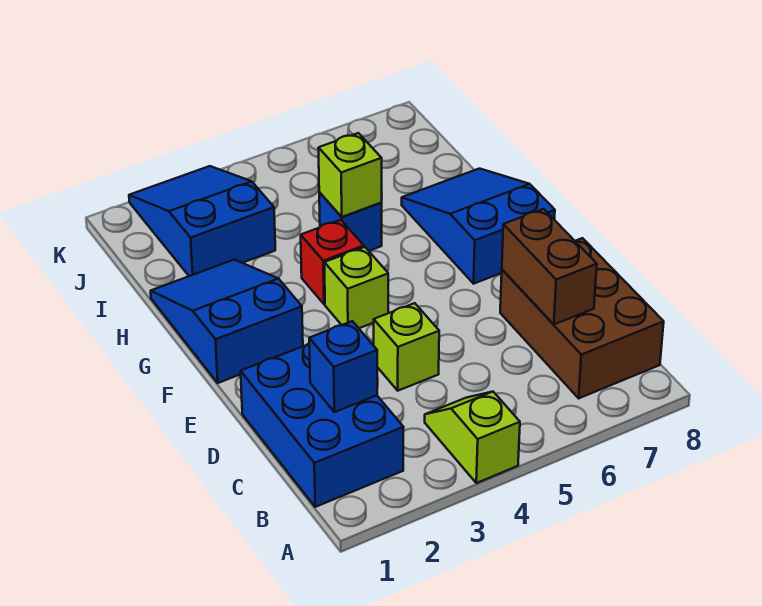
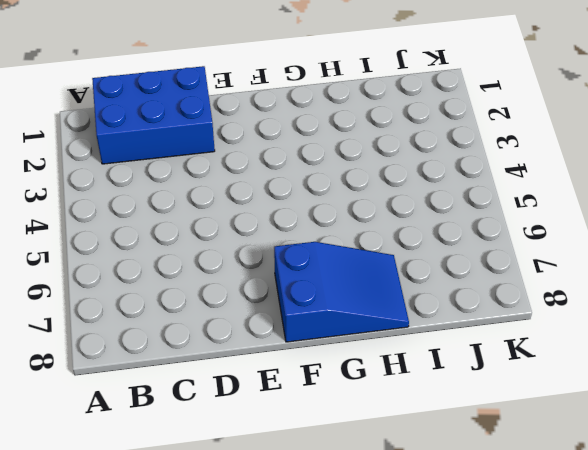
none -> lime slope A4:B4 level 1 top A
none -> brown brick B7:D8 level 1
none -> lime brick D4 level 1

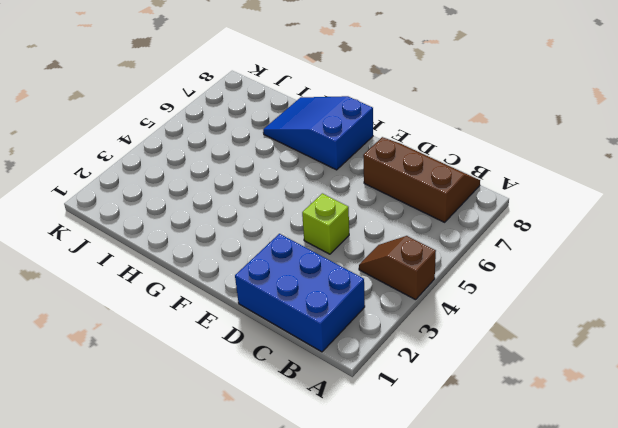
brown slope A4:B4 level 1 top A -> lime slope A4:B4 level 1 top A
brown slope B7:D8 level 1 top 7 -> brown brick B7:D8 level 1
none -> blue slope F1:H2 level 1 top F
none -> lime brick F4 level 1
none -> red brick G4 level 1

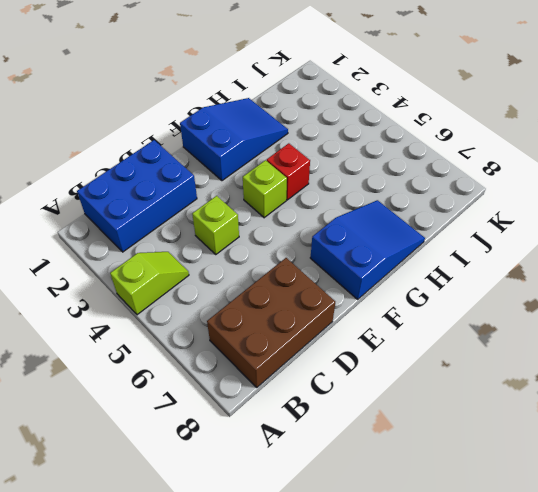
none -> blue brick H5 level 1
none -> blue slope I2:K3 level 1 top I
none -> blue brick C2 level 2

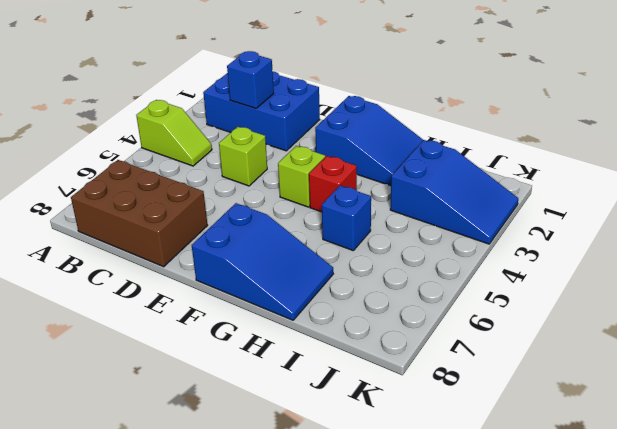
none -> brown brick C7:D7 level 2
none -> lime brick H5 level 2

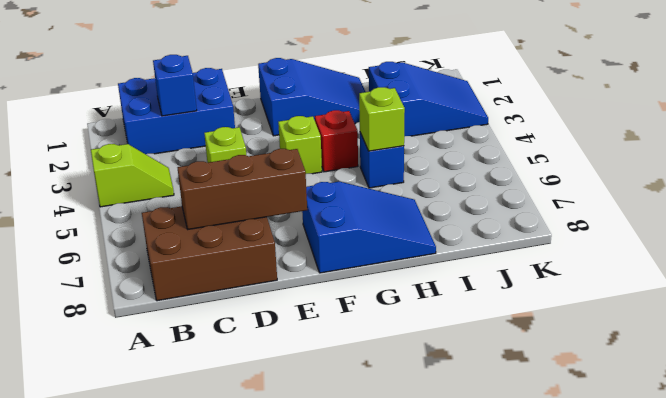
brown brick C7:E7 level 2 -> brown brick C7:D7 level 2

